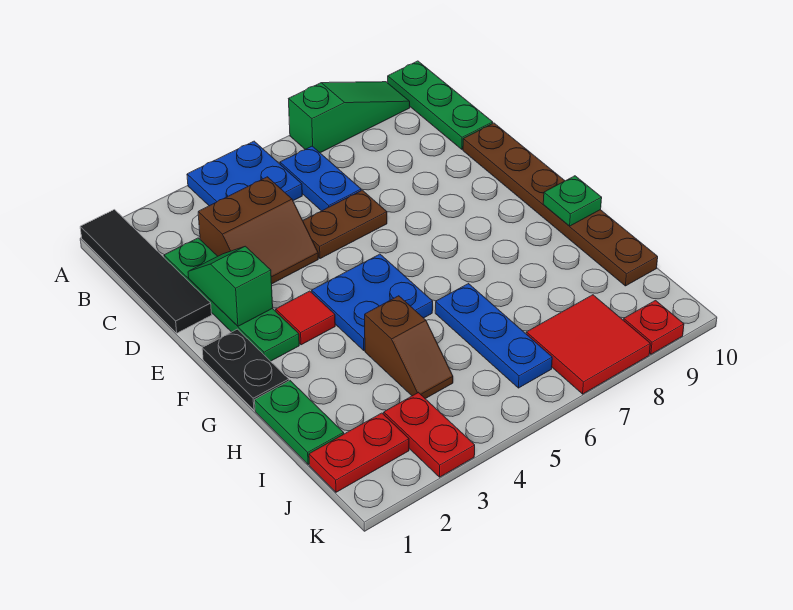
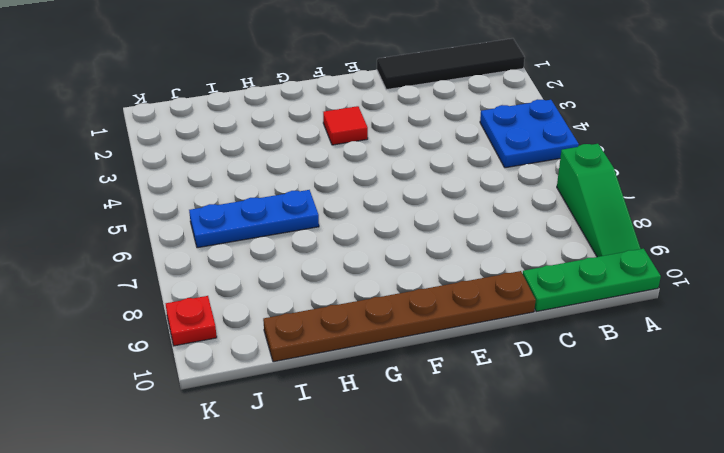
none -> blue plate B6:C6 level 1
none -> green plate C2:F2 level 1
none -> brown slope C3:D4 level 1 top C

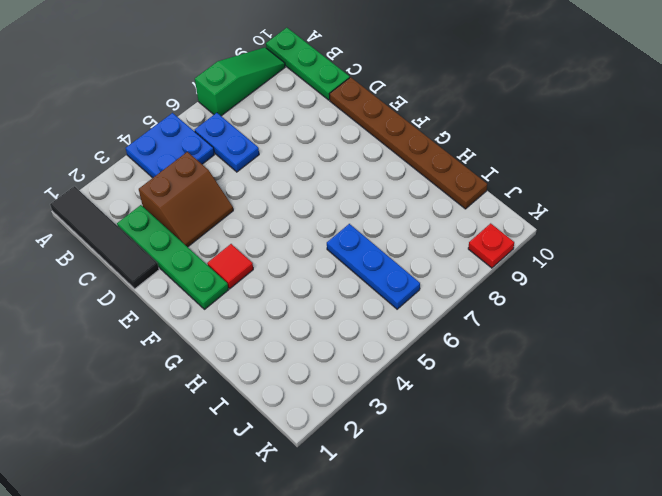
none -> brown plate D5:D6 level 1
none -> black plate F1:G1 level 1
none -> blue plate F4:G5 level 1

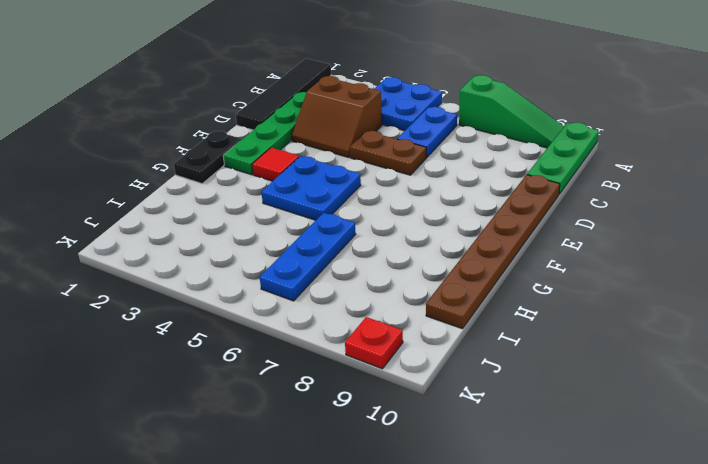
none -> green plate H1:I1 level 1
none -> brown slope H4:I4 level 1 top H
none -> red plate J1:J2 level 1

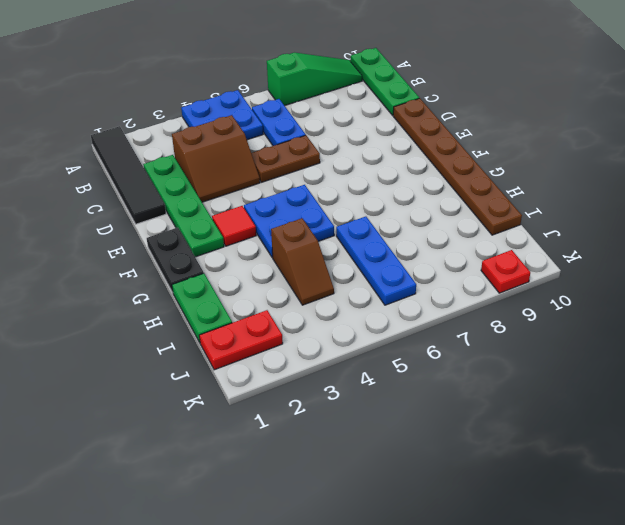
none -> red plate J3:K3 level 1
none -> red tile J7:K8 level 1
none -> green slope D2:E2 level 2 top E

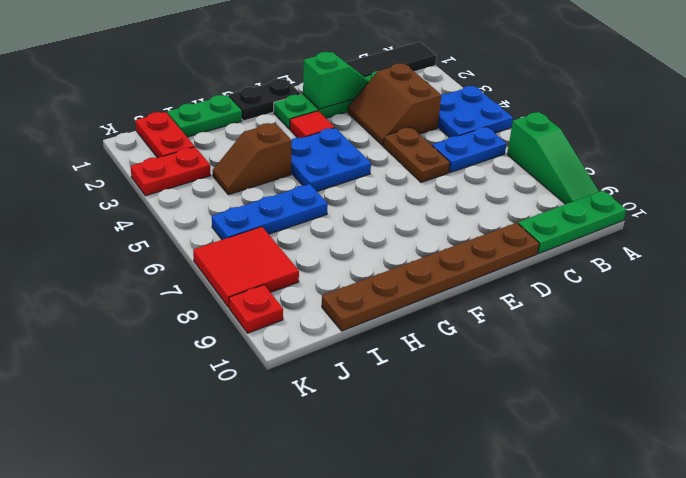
none -> green plate G10 level 2

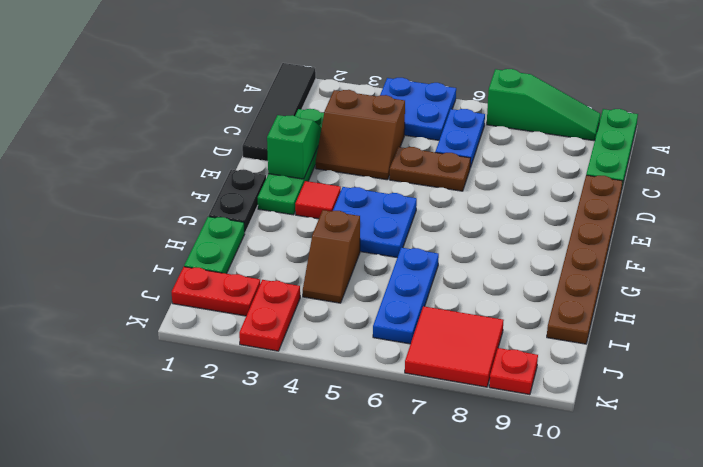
none -> green plate G10 level 2

